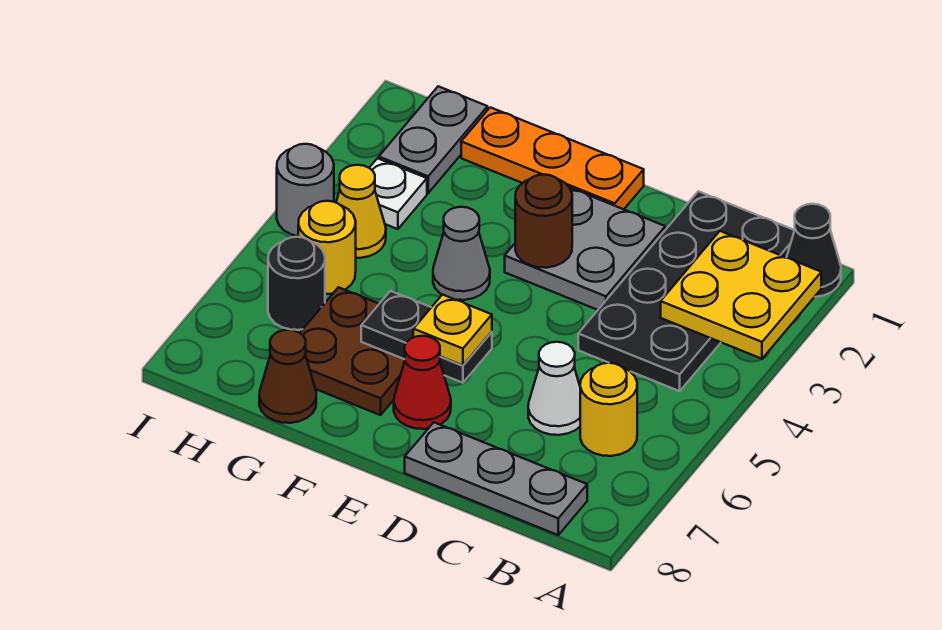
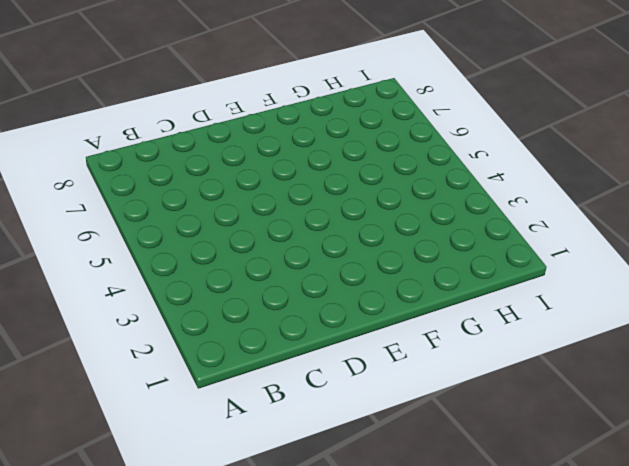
none -> black cone A1 level 1
none -> black plate B1:C4 level 1
none -> yellow round brick B6 level 1

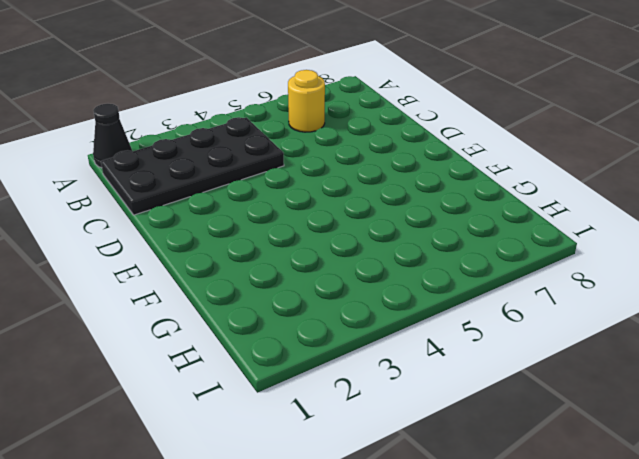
none -> grey plate B8:D8 level 1
none -> white cone C6 level 1
none -> grey plate D2:E3 level 1

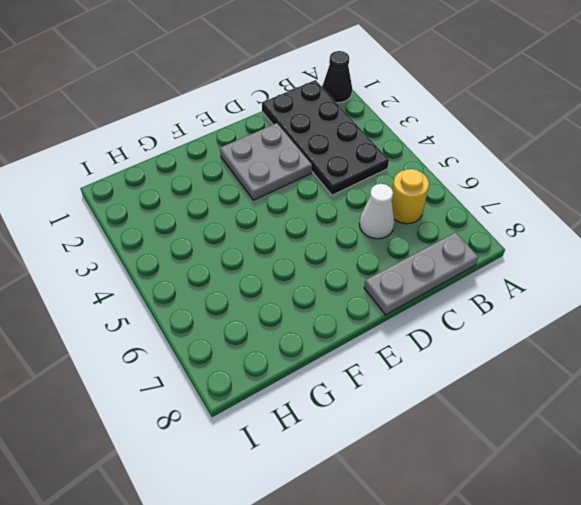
none -> orange plate E1:G1 level 1
none -> red cone E7 level 1
none -> grey cone F4 level 1

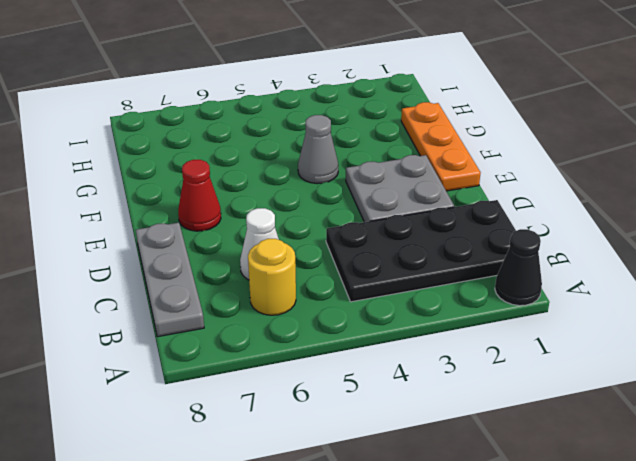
none -> brown plate F6:G7 level 1
none -> brown cone G8 level 1
none -> grey plate H1:H2 level 1

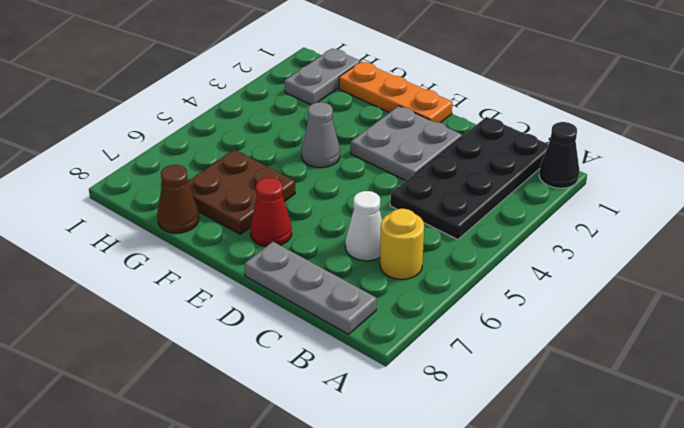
none -> white plate H3 level 1
none -> yellow cone H4 level 1
none -> yellow round brick H5 level 1

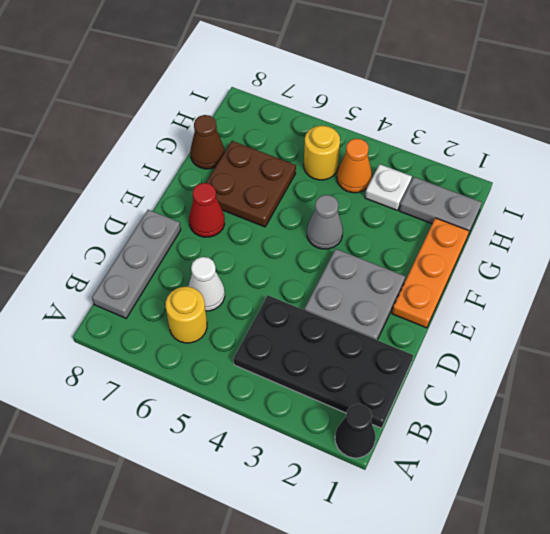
orange cone H4 level 1 -> yellow cone H4 level 1
none -> black round brick H6 level 1
none -> grey round brick I4 level 1
none -> yellow plate A2:B3 level 2

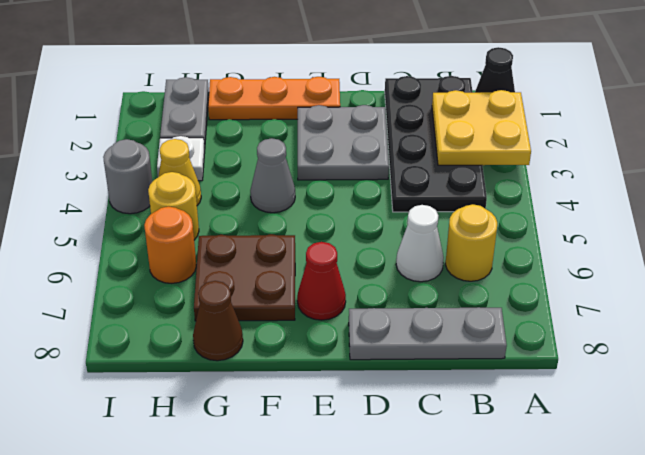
orange round brick H6 level 1 -> black round brick H6 level 1
none -> brown round brick E3 level 2
none -> black plate E6:F6 level 2
none -> yellow plate E6 level 3

